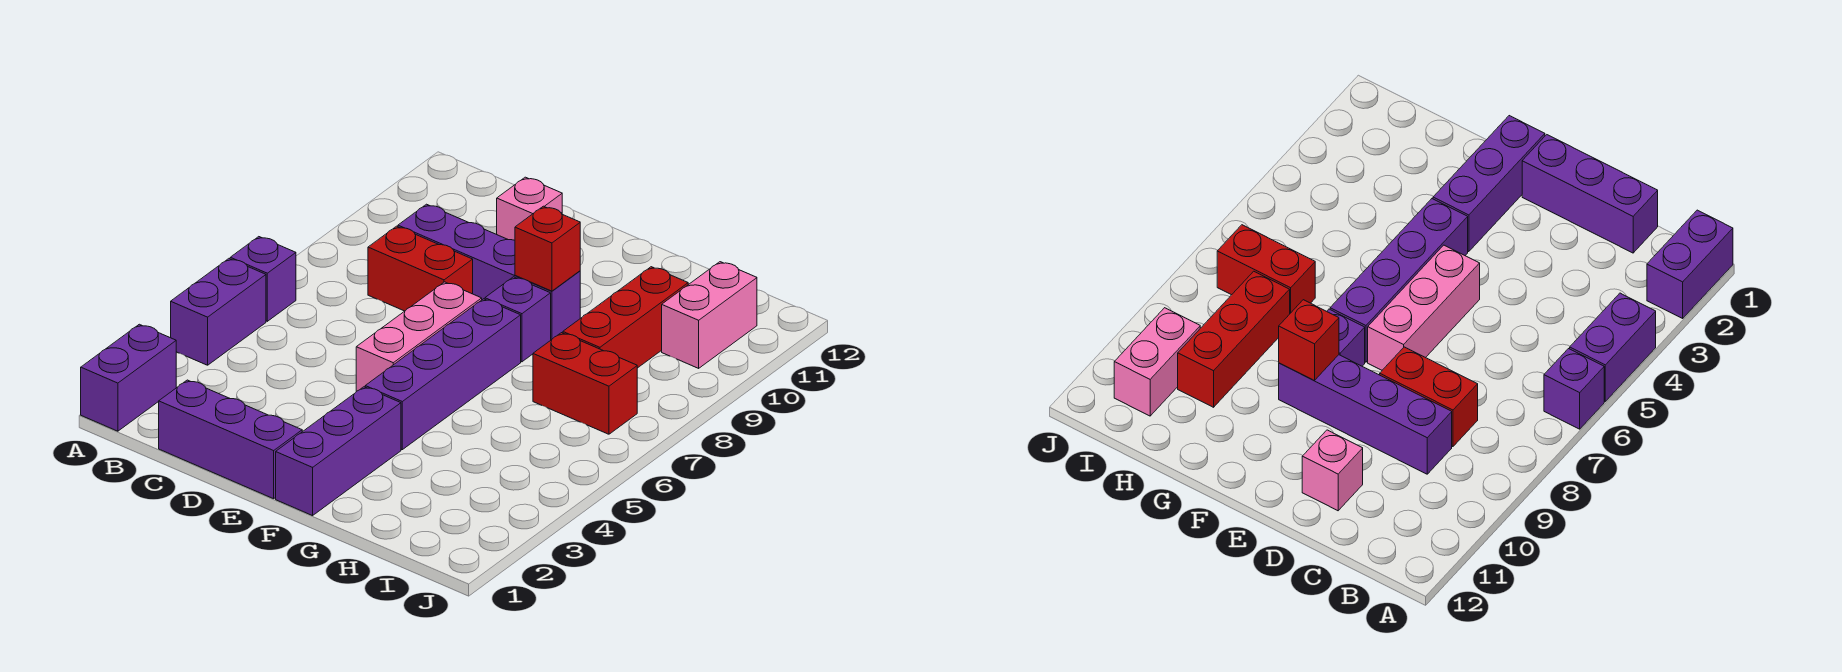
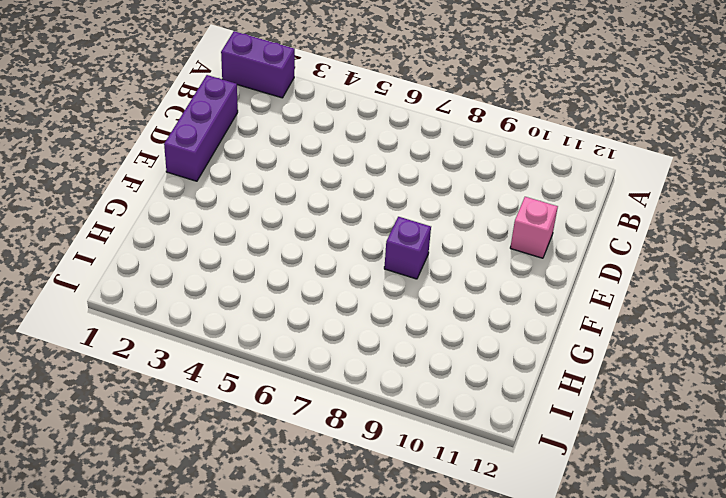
none -> purple brick A4:A5 level 1
none -> purple brick A6 level 1
none -> red brick C8:D8 level 1

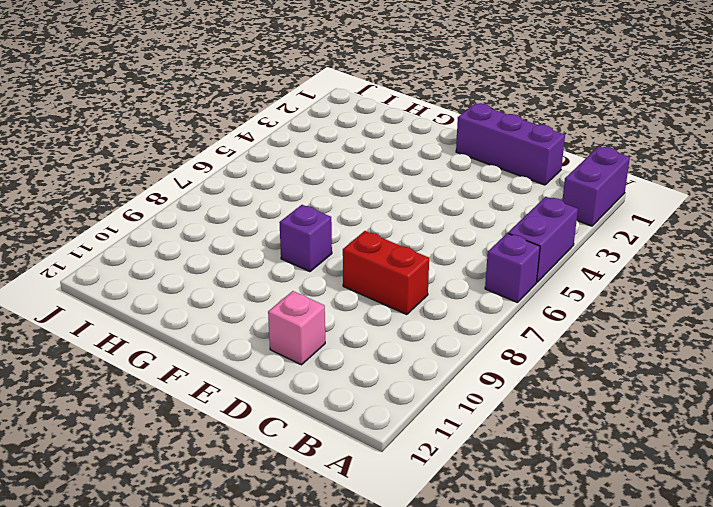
none -> purple brick C9:F9 level 1
none -> pink brick E5:E7 level 1
none -> purple brick F1:F3 level 1

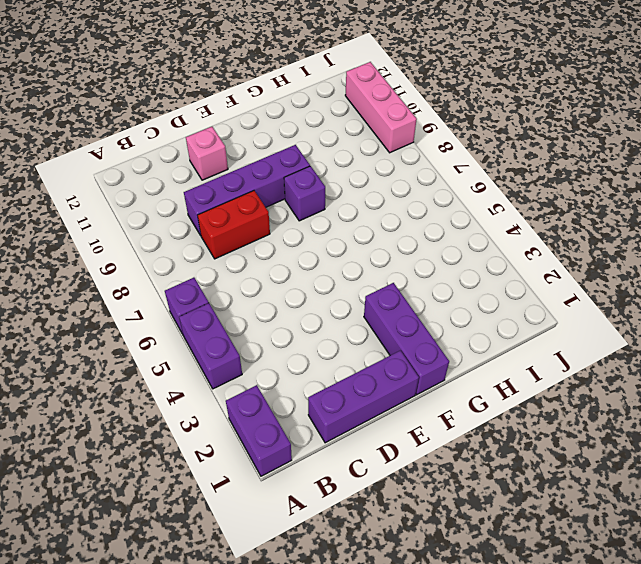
pink brick J9:J11 level 1 -> pink brick E5:E7 level 1
none -> purple brick F4:F7 level 1
none -> red brick H7:I7 level 1
none -> red brick H8:H10 level 1

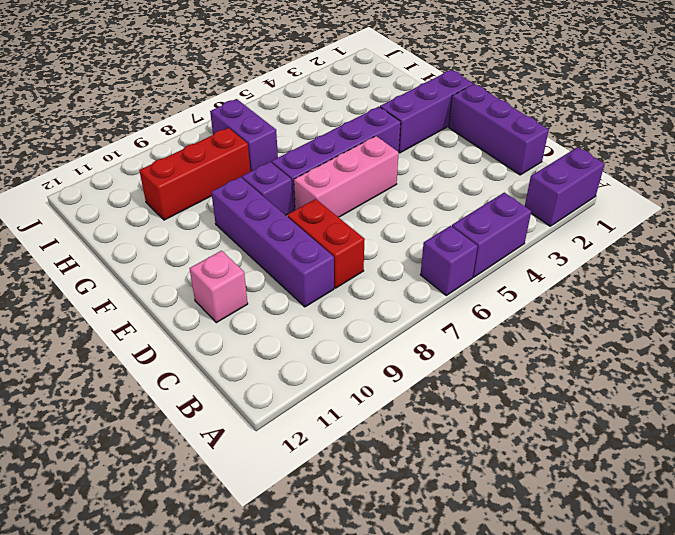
purple brick H7:I7 level 1 -> red brick H7:I7 level 1
none -> pink brick I10:I11 level 1
none -> red brick F9 level 2

